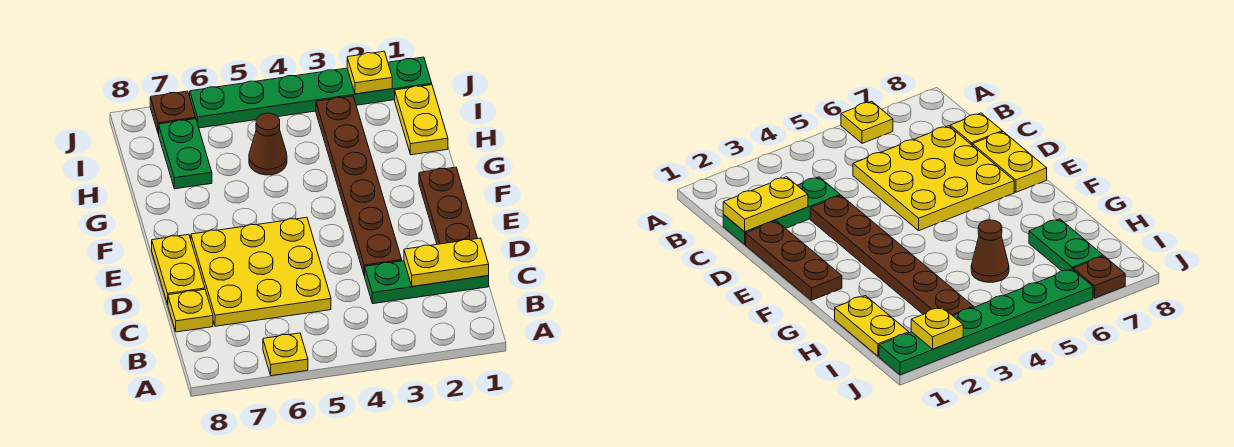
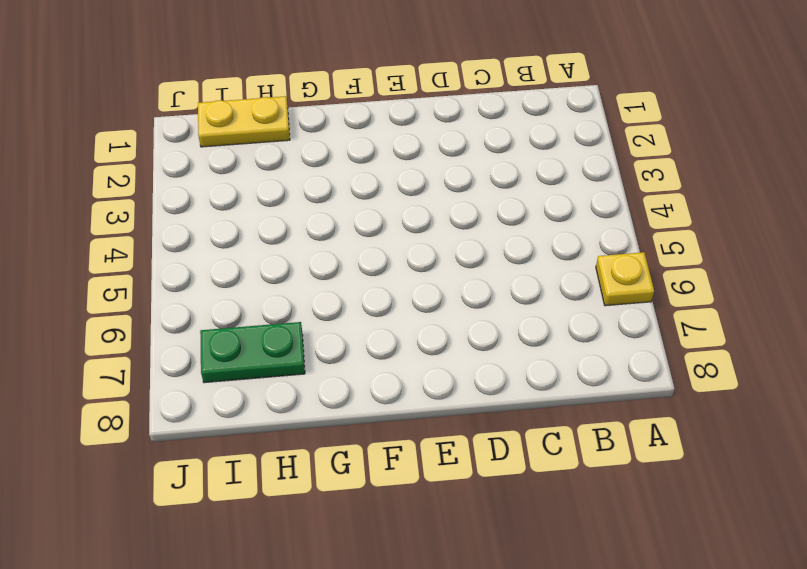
none -> green plate C1:C3 level 1
none -> yellow plate C5:E7 level 1
none -> yellow plate C8 level 1

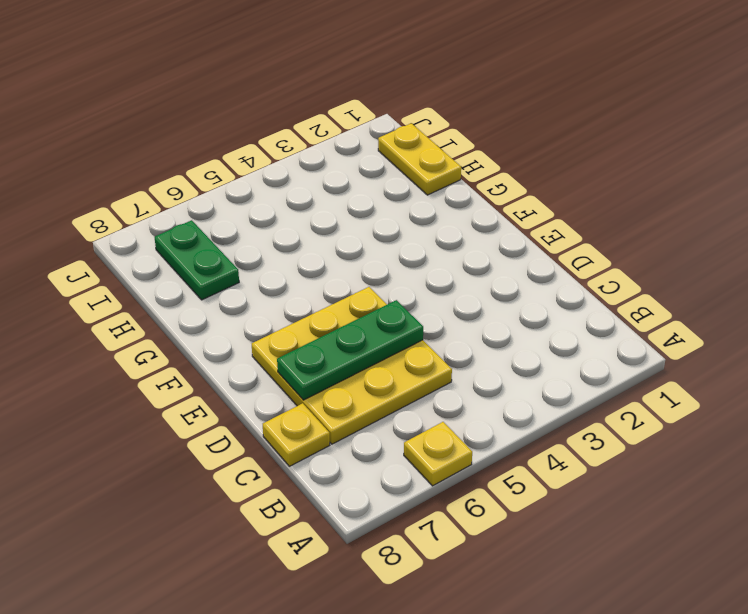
green plate D5:D7 level 2 -> green plate C1:C3 level 1
none -> brown plate D1:F1 level 1
none -> brown plate D3:I3 level 1
none -> yellow plate D8:E8 level 1

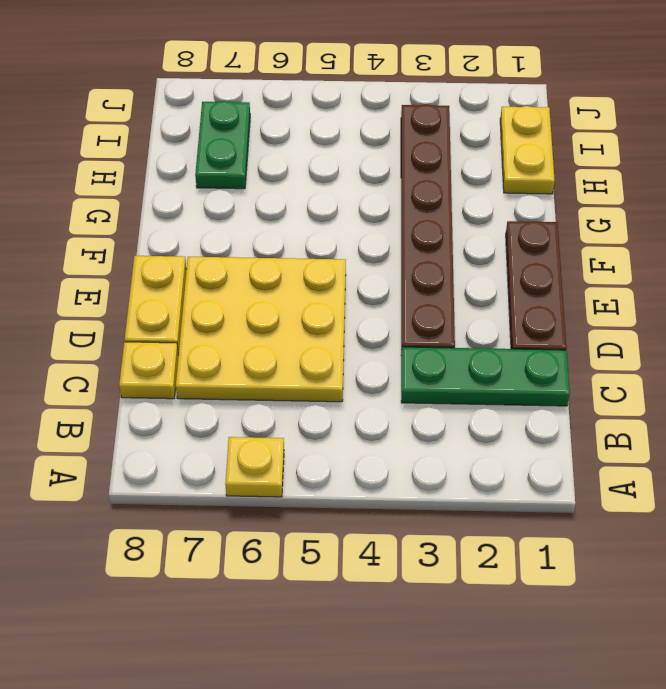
none -> brown cone H5 level 1
none -> green plate J1:J6 level 1
none -> brown plate J7 level 1

